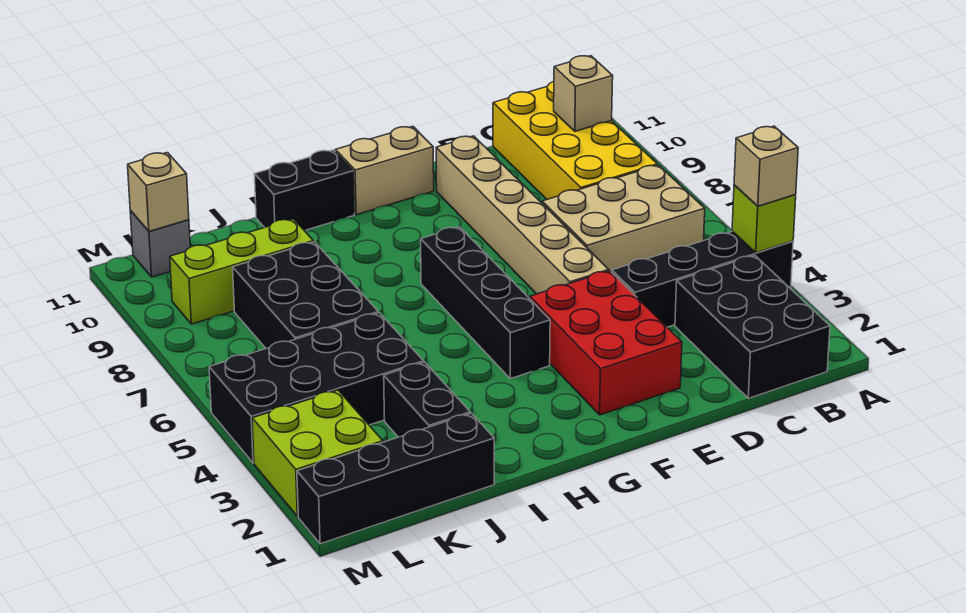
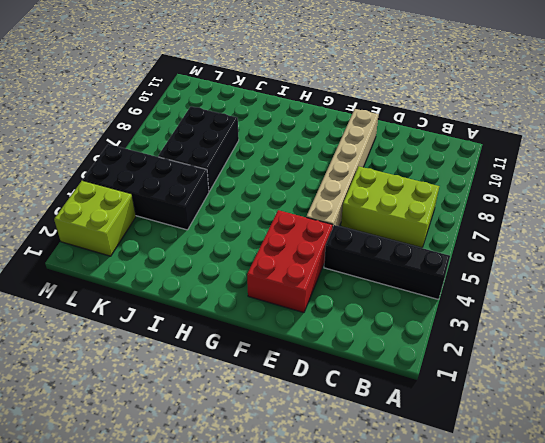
lime brick B6:D7 level 1 -> tan brick B6:D7 level 1
none -> black brick B1:C3 level 1
none -> yellow brick B8:C11 level 1
none -> tan brick F11:G11 level 1

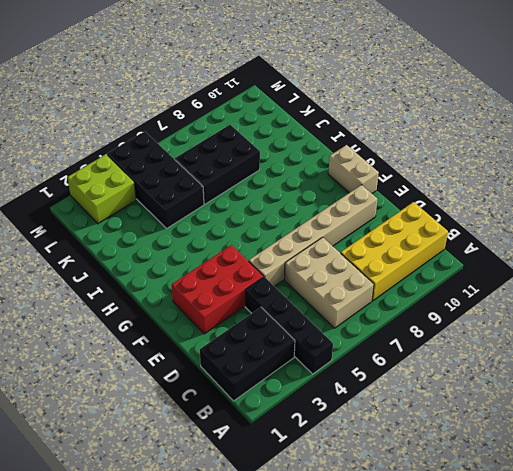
none -> black brick G4:G7 level 1
none -> black brick H11:I11 level 1
none -> black brick J1:M1 level 1

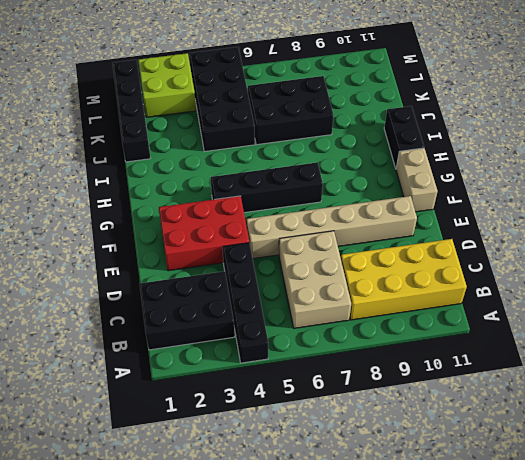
none -> black brick J2:J3 level 1
none -> lime brick J9:L9 level 1
none -> grey brick L11 level 1

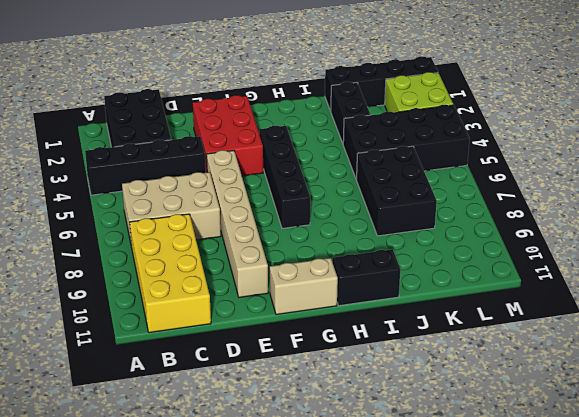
none -> lime brick J9:L9 level 1
none -> grey brick L11 level 1
none -> lime brick A4 level 2

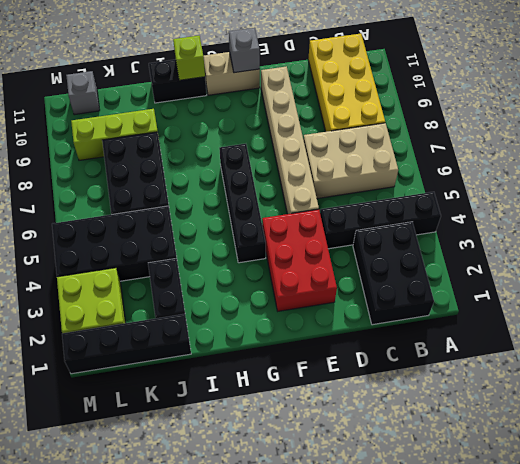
grey brick F11 level 2 -> none
lime brick H11 level 2 -> lime brick A4 level 2
none -> tan brick B10 level 2
none -> tan brick L11 level 2
none -> tan brick A4 level 3

